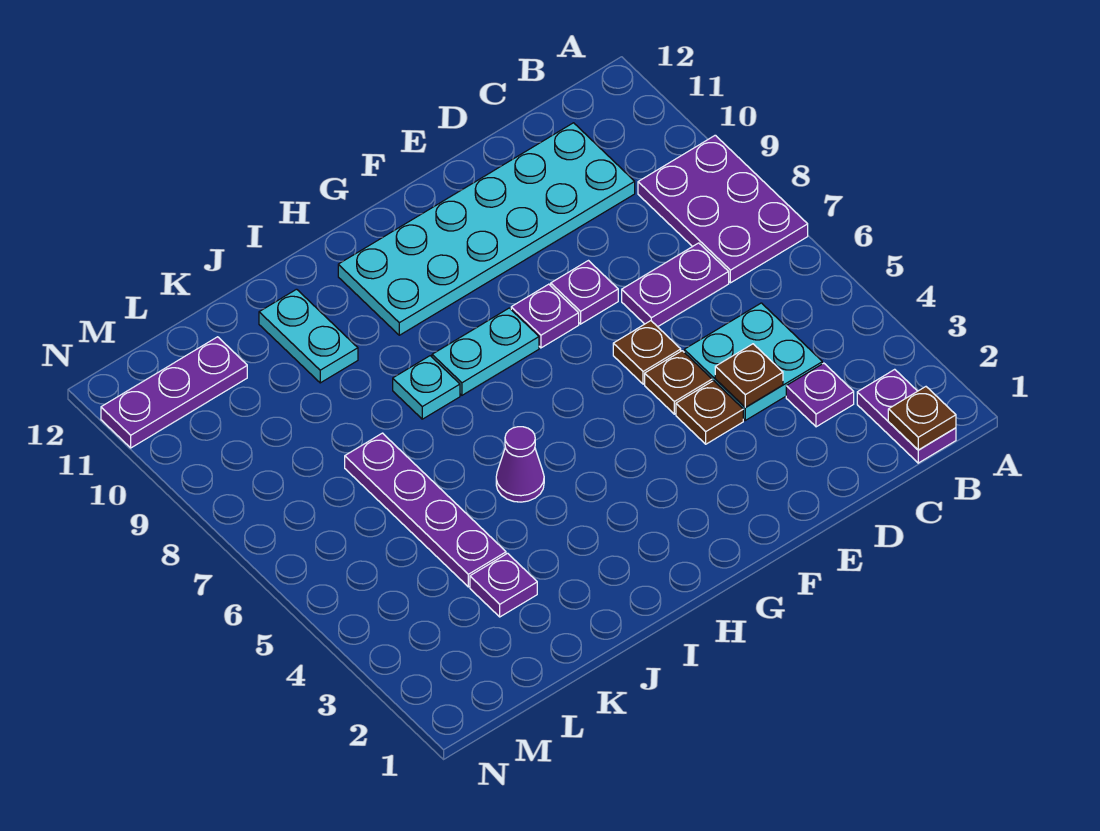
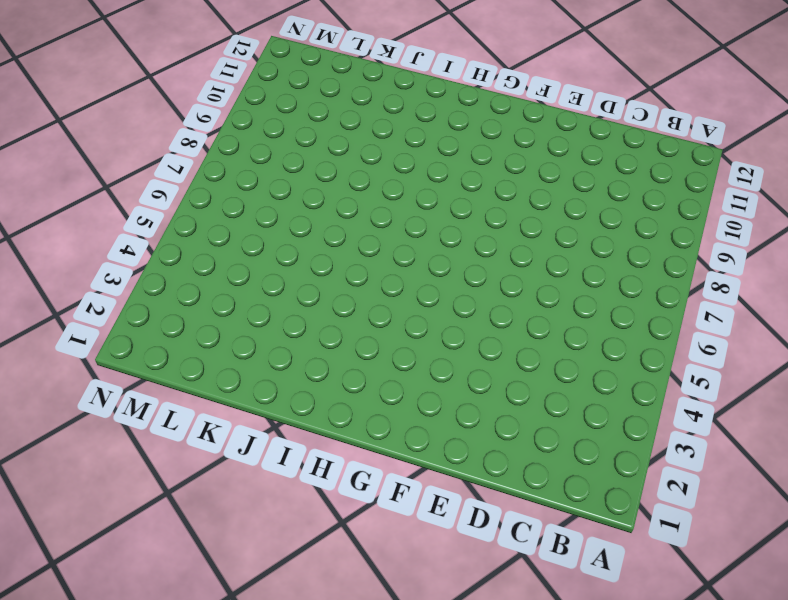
none -> purple plate A7:B9 level 1
none -> purple plate B1:B2 level 1
none -> purple plate C3 level 1

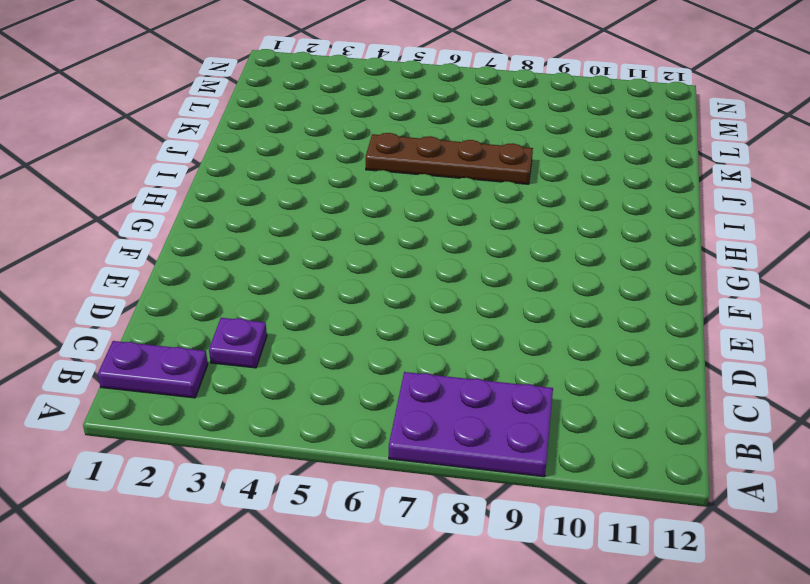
brown plate J5:J8 level 1 -> none
none -> cyan plate C4:D5 level 1
none -> purple plate C7:D7 level 1
none -> cyan plate C10:H11 level 1

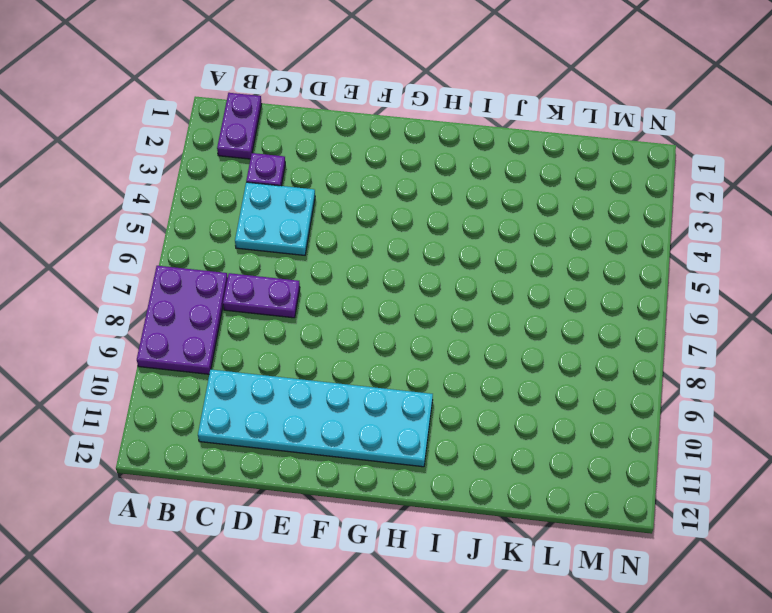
none -> brown plate E4 level 1
none -> brown plate E5 level 1
none -> brown plate E6 level 1

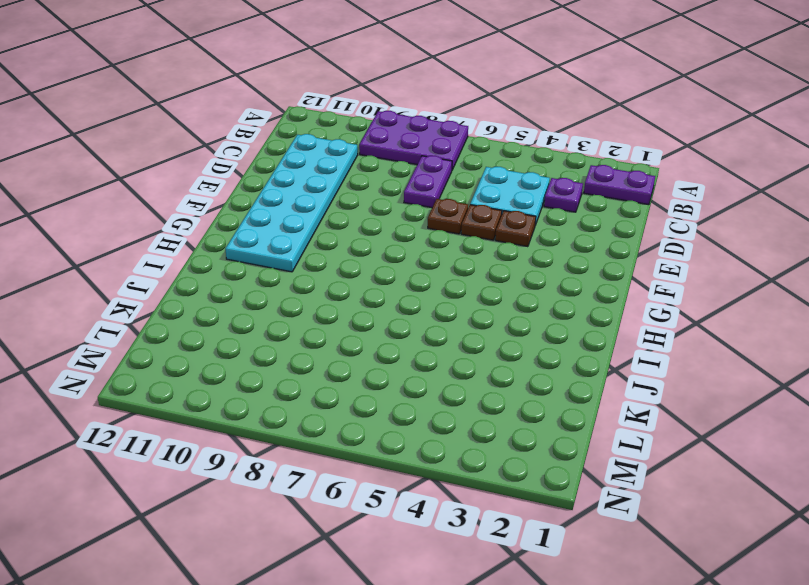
none -> purple plate E8 level 1
none -> purple plate F8 level 1
none -> cyan plate G8:H8 level 1

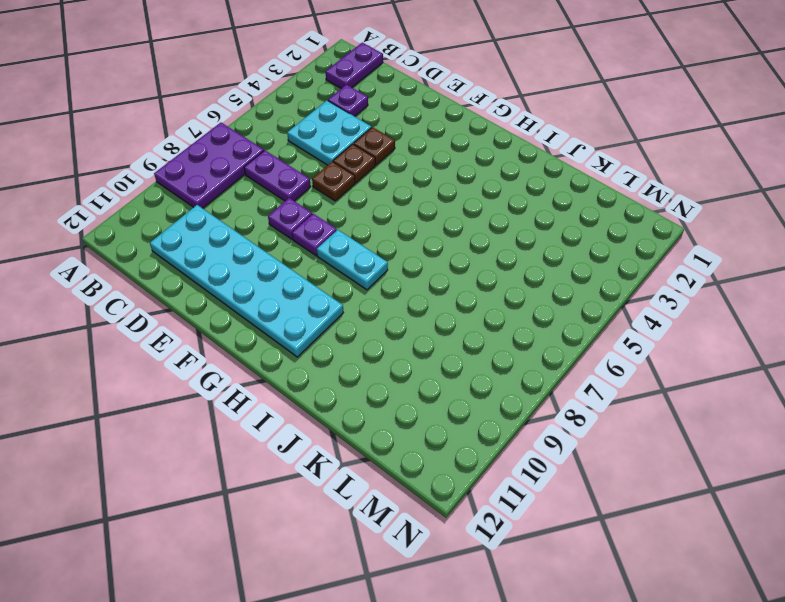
none -> purple cone I5 level 1
none -> cyan plate I8 level 1
none -> cyan plate J10:J11 level 1

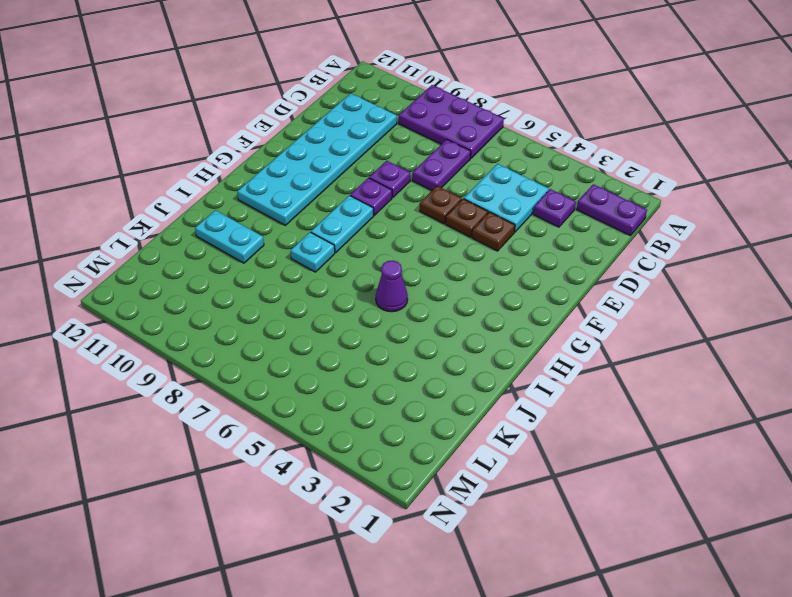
none -> purple plate K3 level 1
none -> purple plate K4:K7 level 1
none -> purple plate L11:N11 level 1

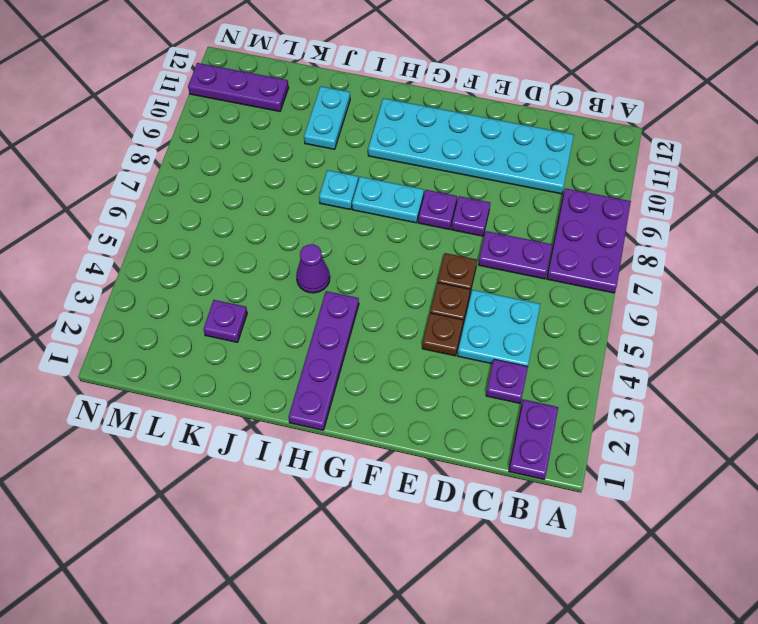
purple plate H1:H4 level 1 -> purple plate K4:K7 level 1
none -> brown plate B1 level 2
none -> brown plate D4 level 2

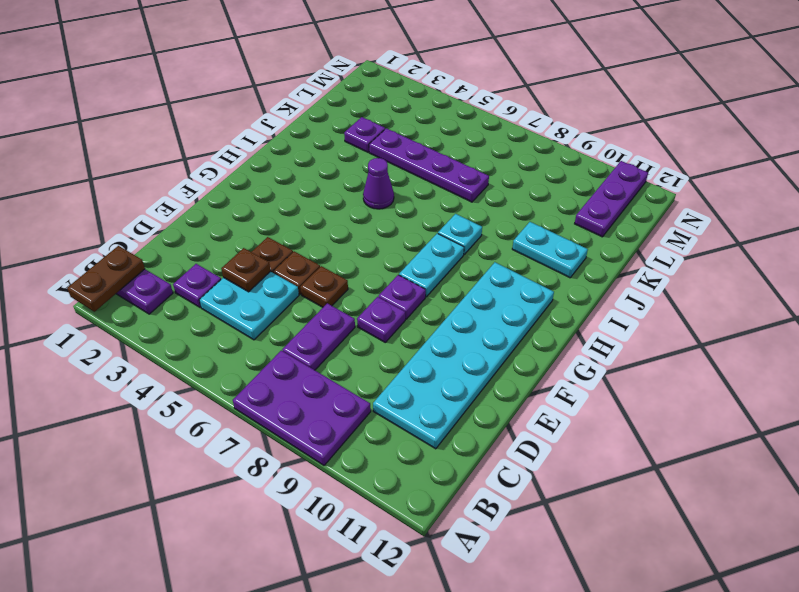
brown plate A1:B1 level 2 -> brown plate B1 level 2

